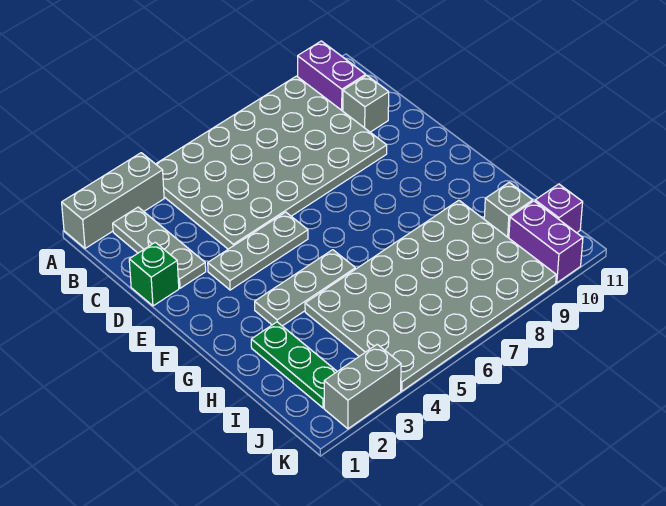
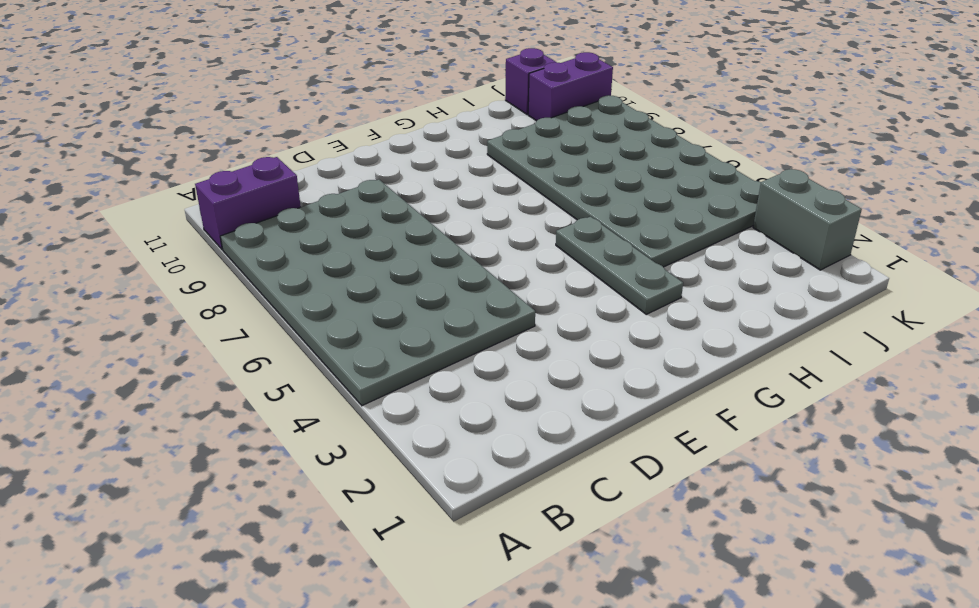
none -> grey brick A1:A3 level 1
none -> grey plate B2:D2 level 1
none -> grey brick C10 level 1

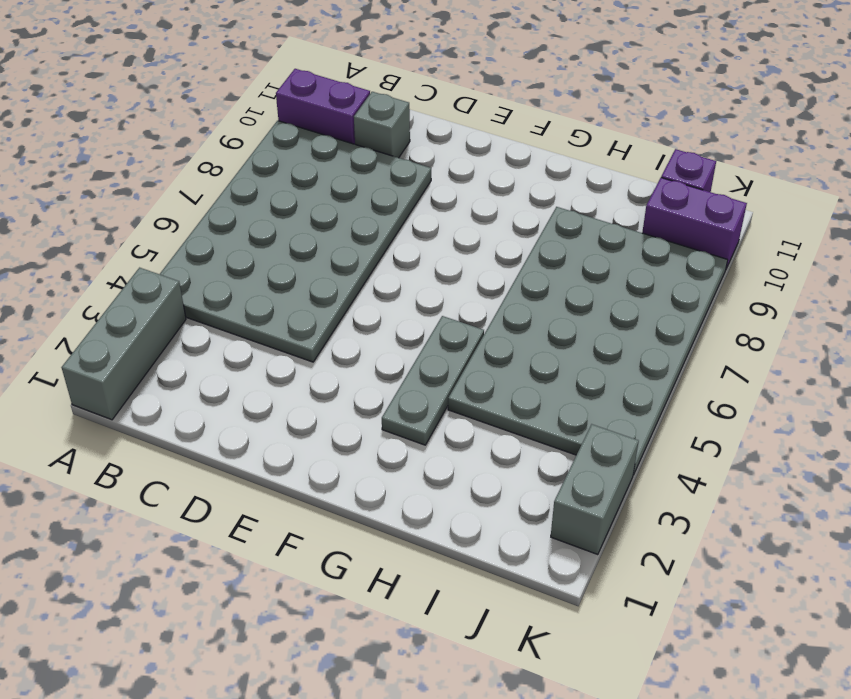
none -> grey plate B2:D2 level 1
none -> green brick D1 level 1
none -> grey plate E3:E5 level 1

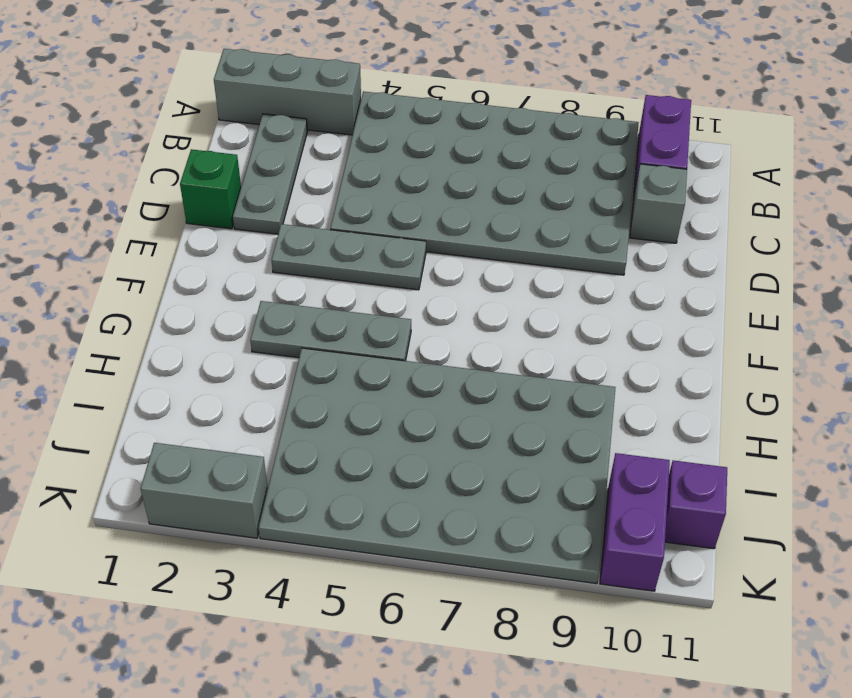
none -> green plate H2:J2 level 1
none -> grey brick I10 level 1

